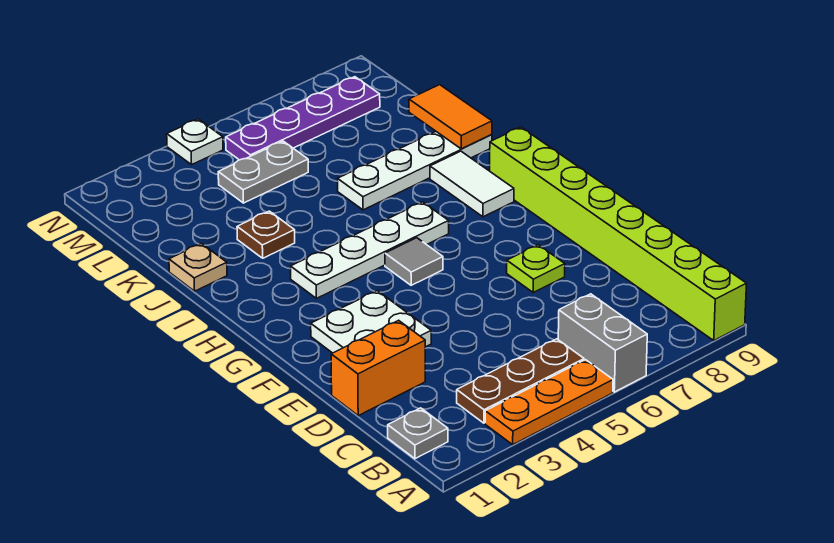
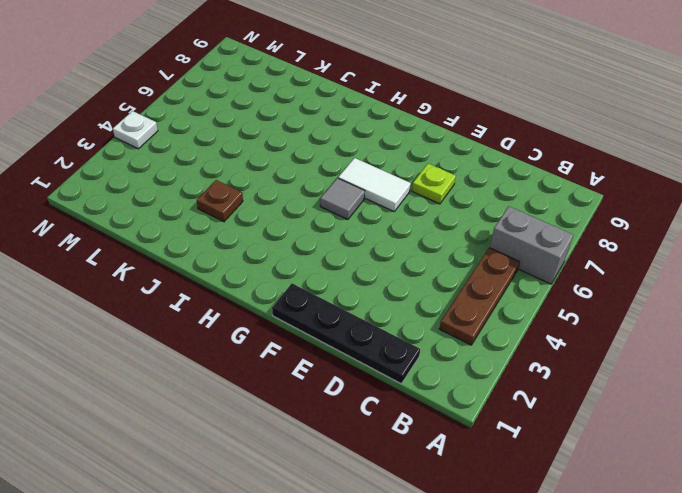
black plate C1:F1 level 1 -> orange brick D1:D2 level 1
white tile F6:G6 level 1 -> white tile H8:I8 level 1
none -> orange plate A3:A5 level 1
none -> lime brick A9:H9 level 1
none -> grey plate B1 level 1

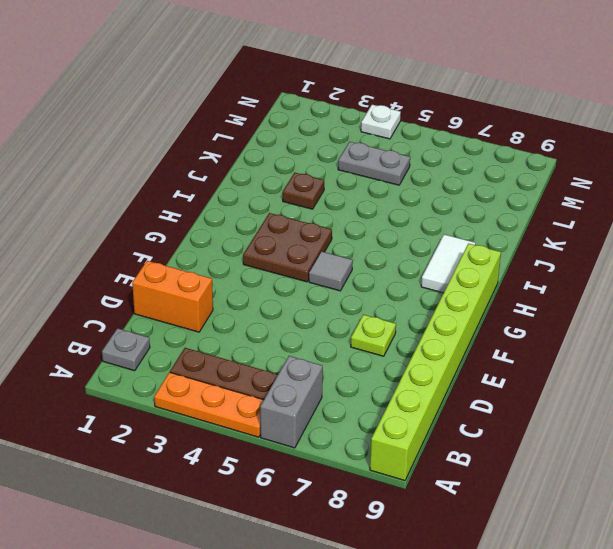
brown plate G3:H4 level 1 -> white plate H3:H6 level 1
none -> white plate E2:F3 level 1
none -> tan plate J1 level 1
none -> white plate J6:J9 level 1

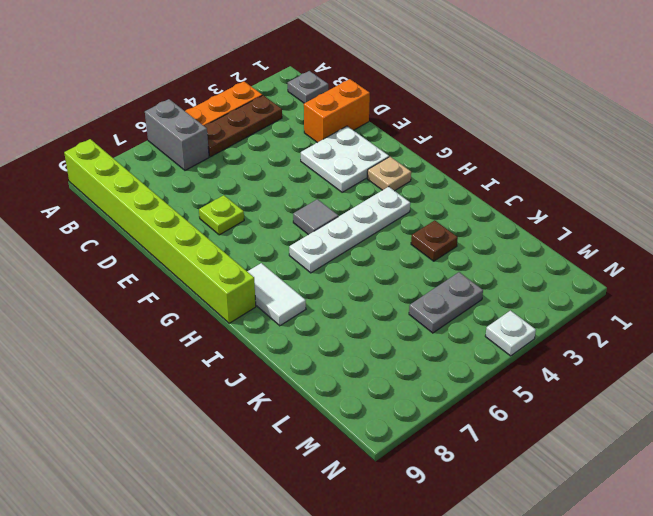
tan plate G2 level 1 -> tan plate J1 level 1
none -> white plate J6:J9 level 1
none -> purple plate M5:M8 level 1
none -> orange tile J9:K9 level 2

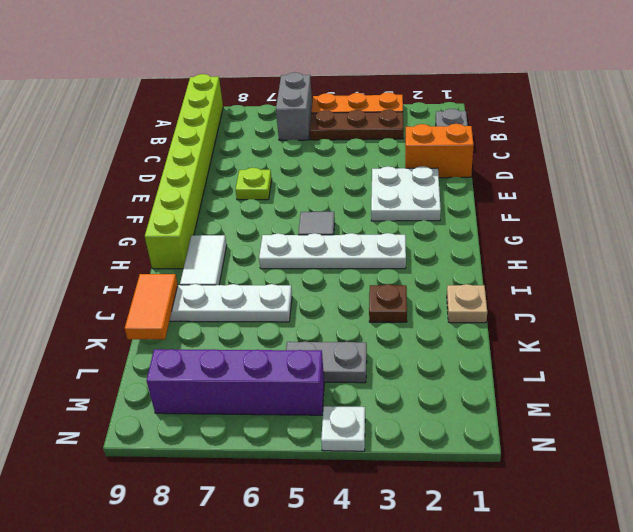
purple brick M5:M8 level 1 -> purple plate M5:M8 level 1

